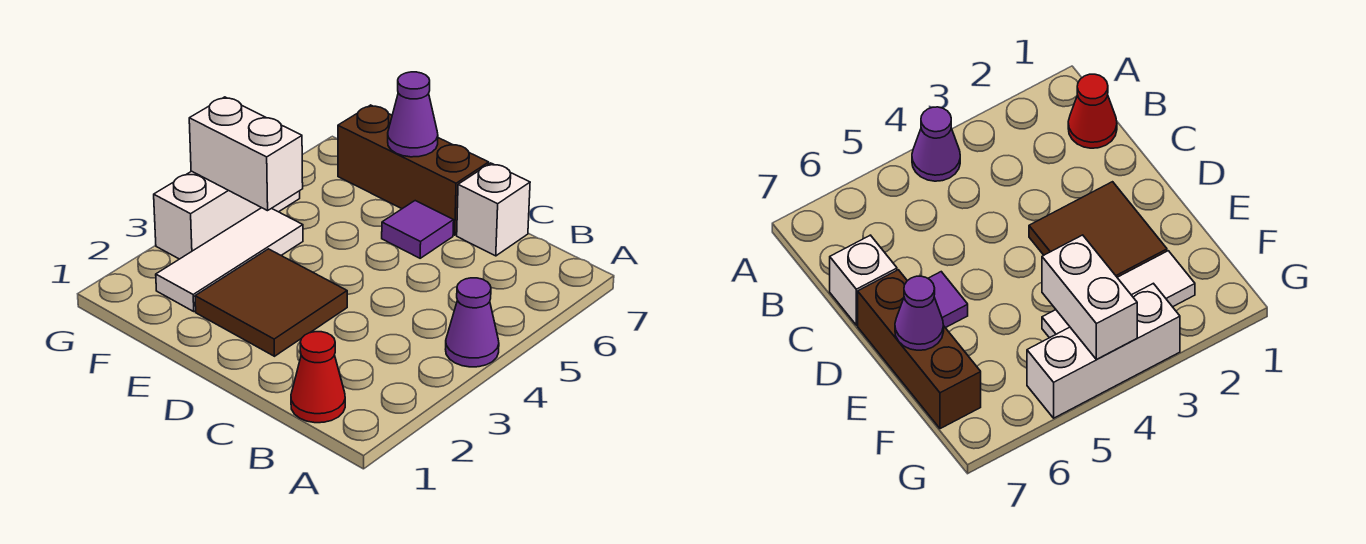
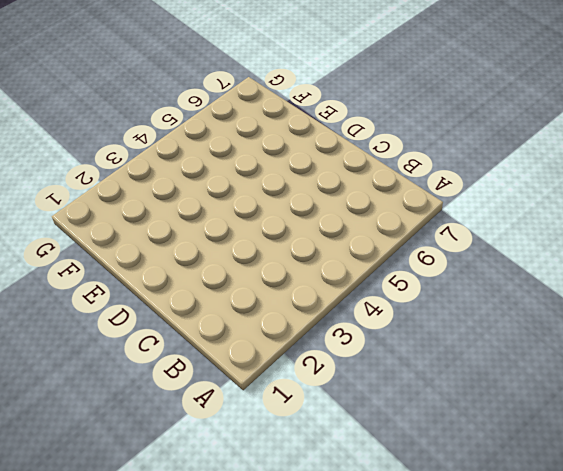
none -> purple cone A4 level 1
none -> red cone B1 level 1

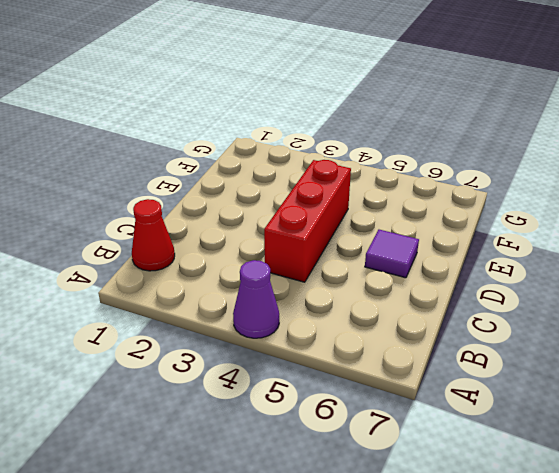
red brick C4:E4 level 1 -> none
none -> white brick C7 level 1
none -> brown tile D2:E3 level 1

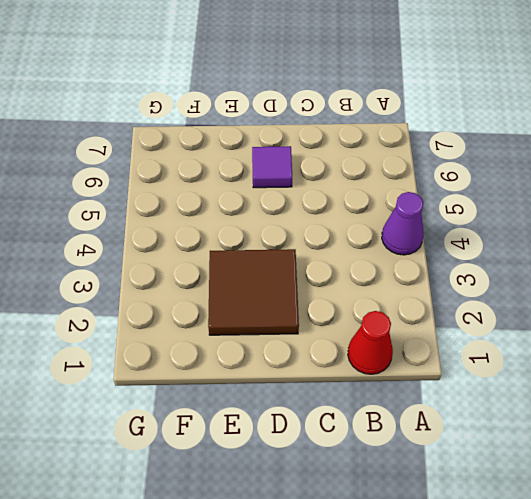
none -> white brick C7 level 1
none -> brown brick D7:F7 level 1

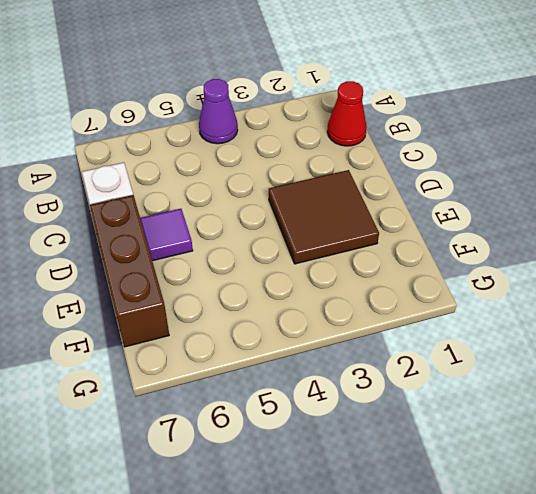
none -> white tile F2:F4 level 1
none -> white brick G3:G5 level 1

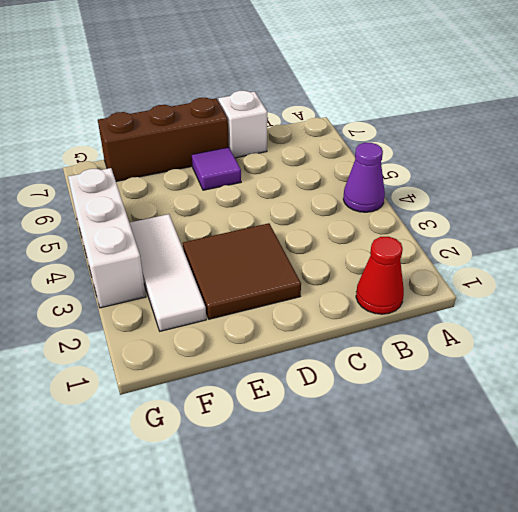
none -> purple cone E7 level 2
none -> white brick F4:G4 level 2

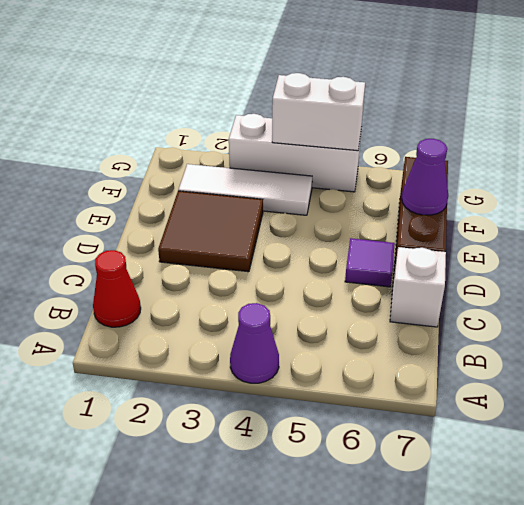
white brick G4:G5 level 2 -> white brick F4:G4 level 2

